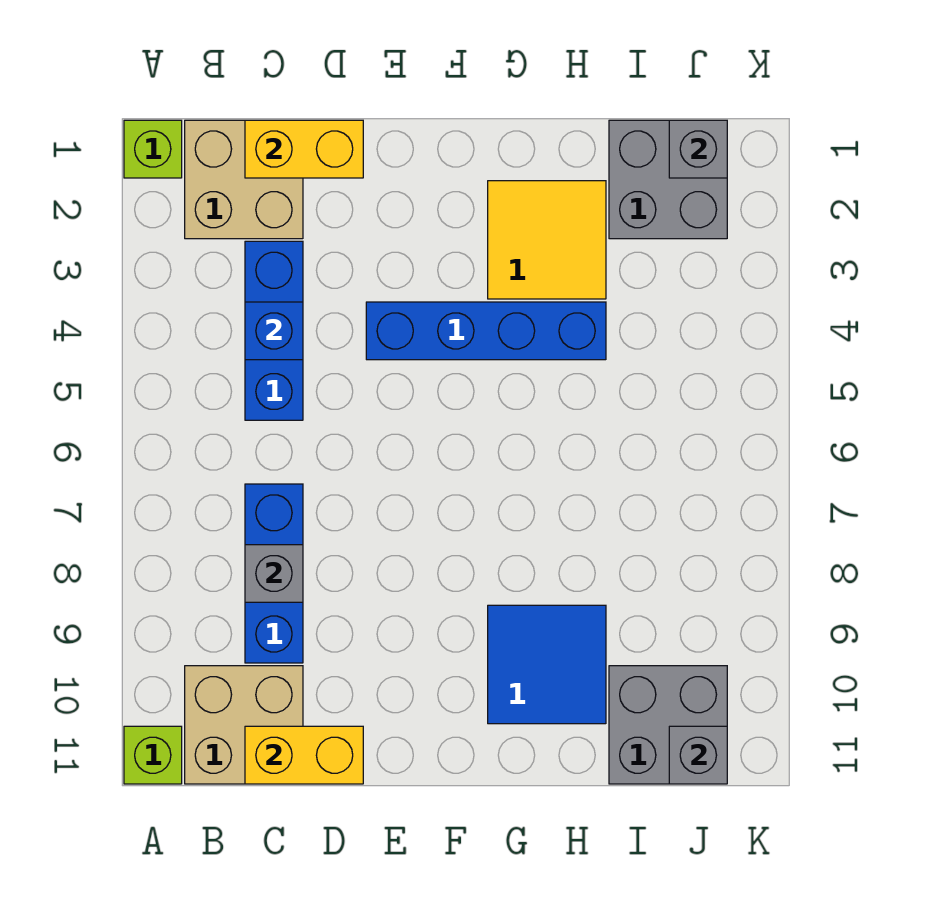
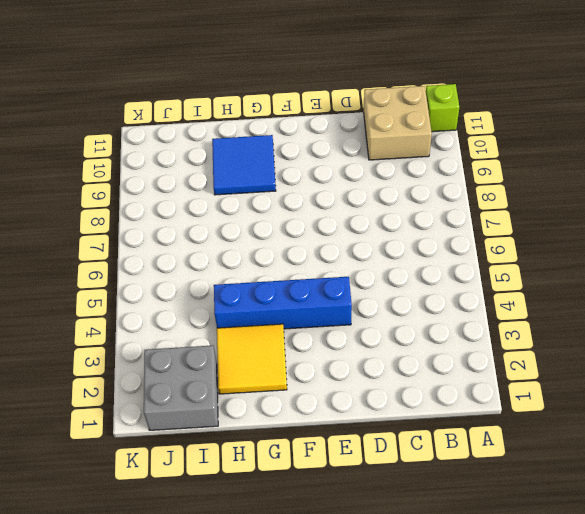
none -> lime brick A1 level 1
none -> tan brick B1:C2 level 1
none -> blue brick C3:C5 level 1

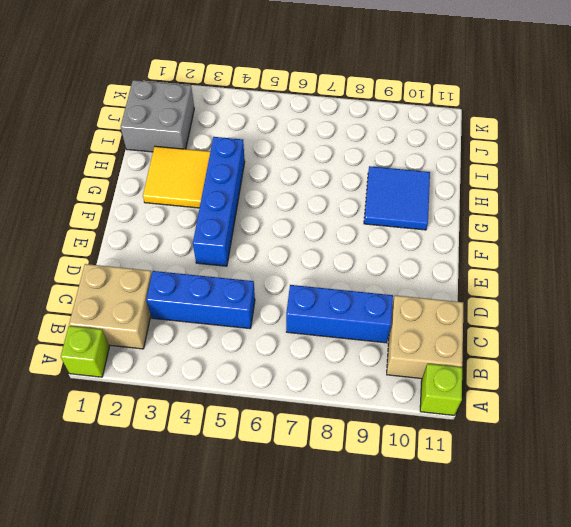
none -> grey brick I10:J11 level 1
none -> yellow brick C1:D1 level 2
none -> blue brick C4 level 2

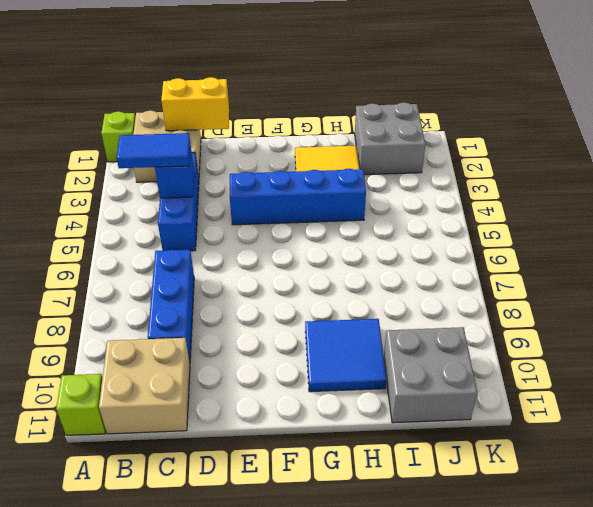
blue tile B4:C4 level 3 -> none
none -> grey brick C8 level 2
none -> yellow brick C11:D11 level 2
none -> grey brick J1 level 2

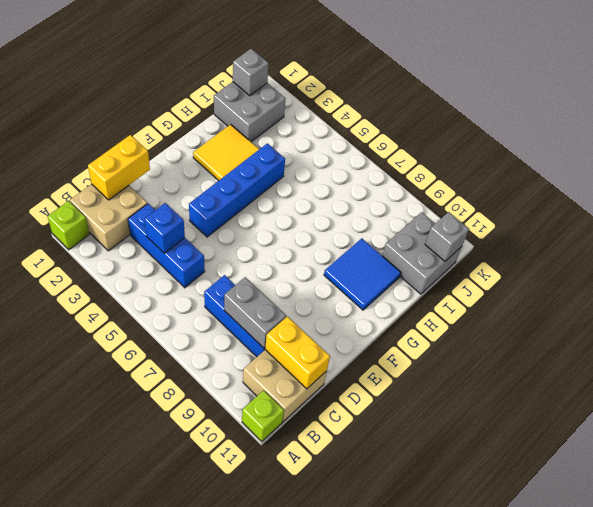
grey brick C8:C9 level 2 -> grey brick C8 level 2
yellow brick C10:C11 level 2 -> yellow brick C11:D11 level 2

